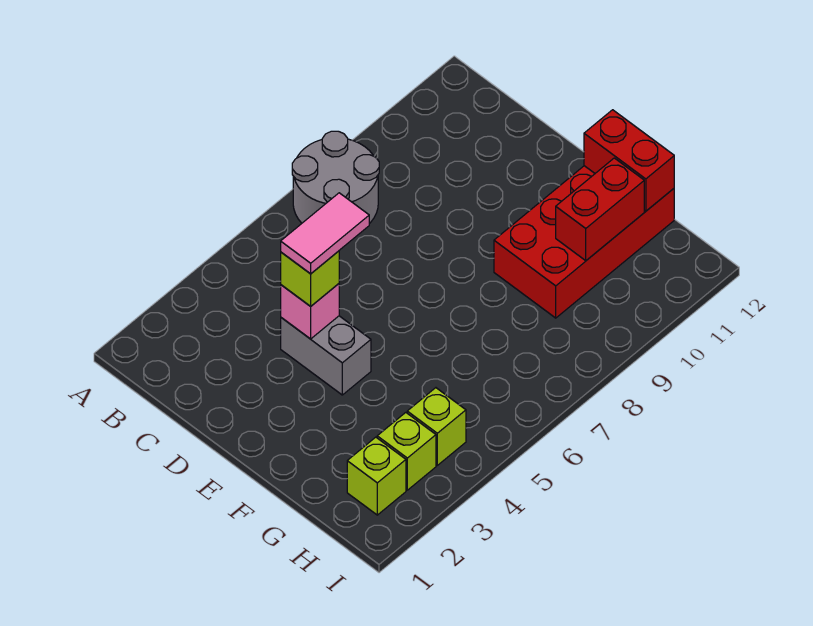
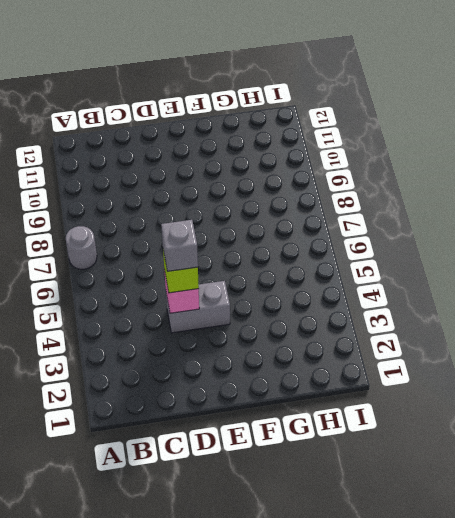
grey round brick A7 level 1 -> grey round brick A7:B8 level 1
grey brick D4 level 4 -> pink tile D4:D5 level 4
none -> red brick F9:G12 level 1
none -> lime brick H2 level 1

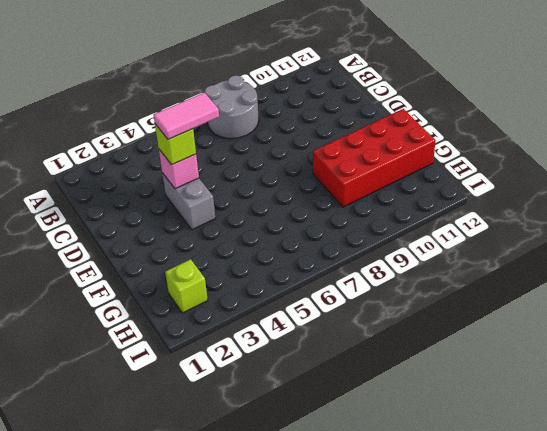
none -> lime brick H3 level 1
none -> lime brick H4 level 1

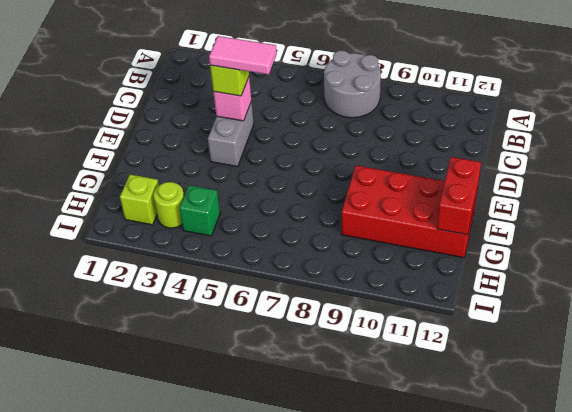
lime round brick H3 level 1 -> lime brick H3 level 1
green brick H4 level 1 -> lime brick H4 level 1
none -> red brick G10:G11 level 2

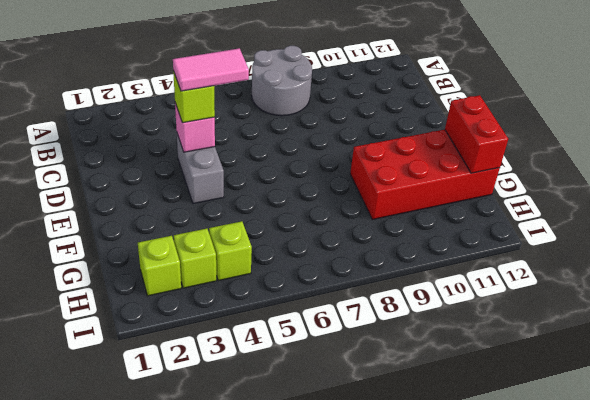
none -> red brick G10:G11 level 2

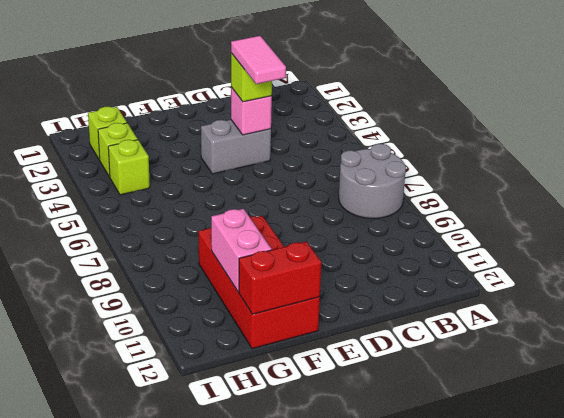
pink brick G10:G11 level 2 -> red brick G10:G11 level 2

